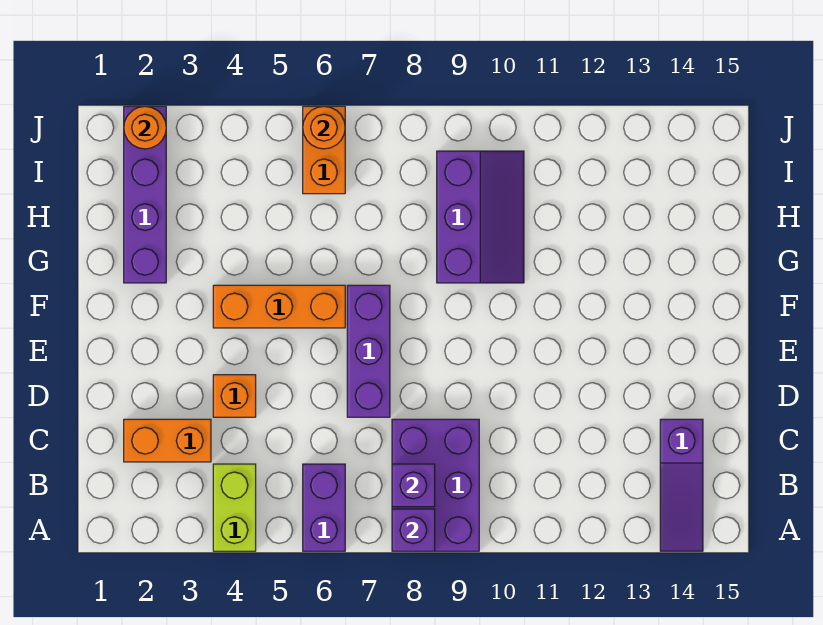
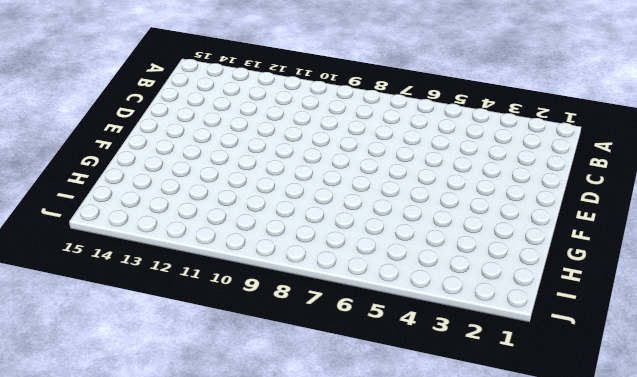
none -> lime brick A4:B4 level 1
none -> purple brick A6:B6 level 1
none -> purple brick A8:C9 level 1

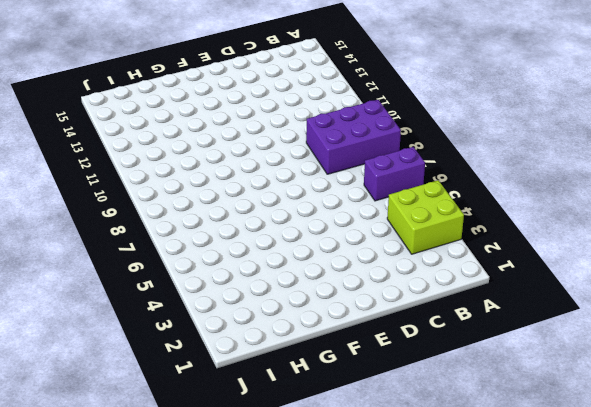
lime brick A3:B4 level 1 -> lime brick A4:B4 level 1
none -> purple slope A14:C14 level 1 top C
none -> orange brick C2:C3 level 1
none -> orange brick D4 level 1

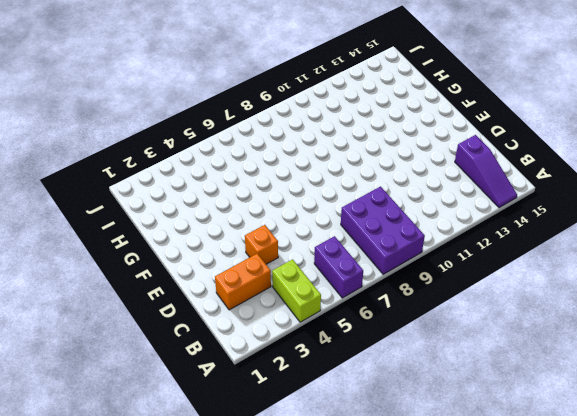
none -> purple brick D7:F7 level 1
none -> orange brick F4:F6 level 1
none -> purple brick G2:J2 level 1

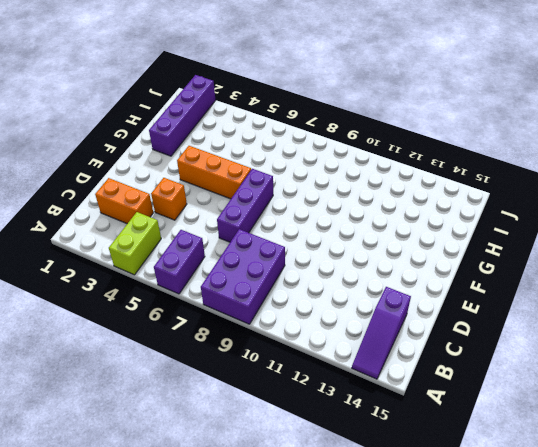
none -> purple slope G9:I10 level 1 top 9
none -> orange brick I6:J6 level 1
none -> purple brick A8 level 2

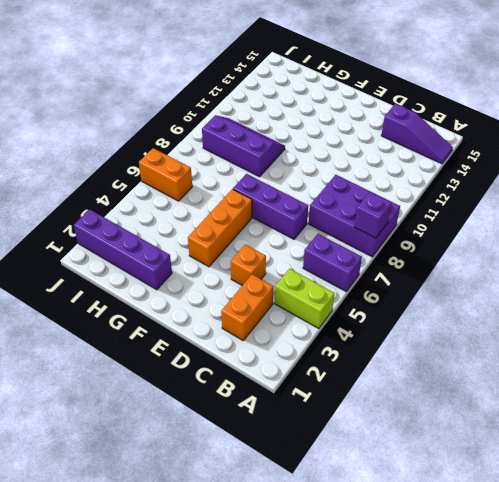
none -> purple brick B8 level 2
none -> orange round brick J2 level 2
none -> orange round brick J6 level 2

